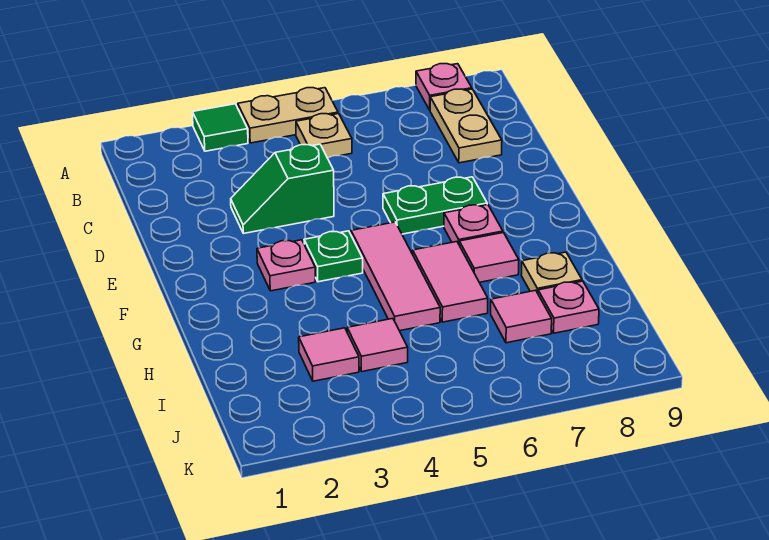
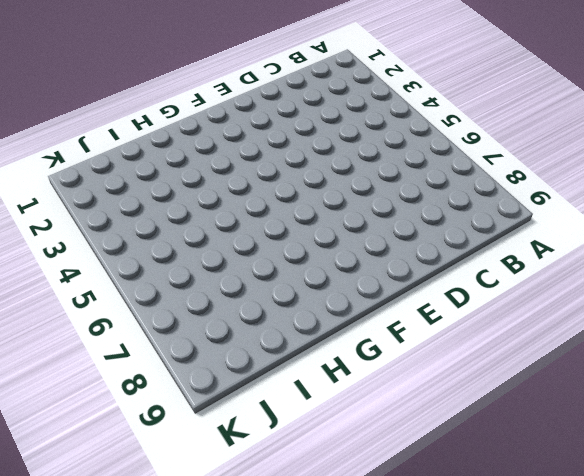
none -> green tile A3 level 1
none -> tan plate A4:A5 level 1
none -> pink plate A8 level 1

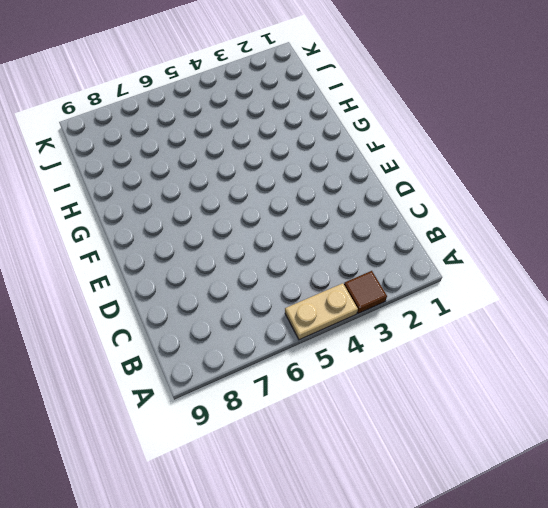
brown tile A3 level 1 -> green tile A3 level 1
none -> pink plate A8 level 1
none -> tan plate B5 level 1
none -> tan plate B8:C8 level 1

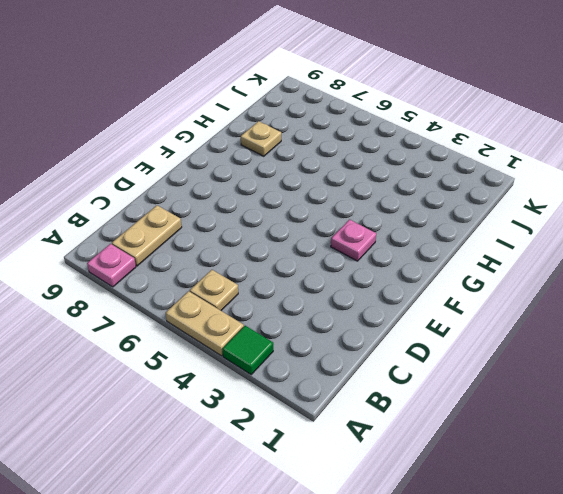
none -> green slope D3:D4 level 1 top 4
none -> green plate E6:E7 level 1
none -> green plate F4 level 1

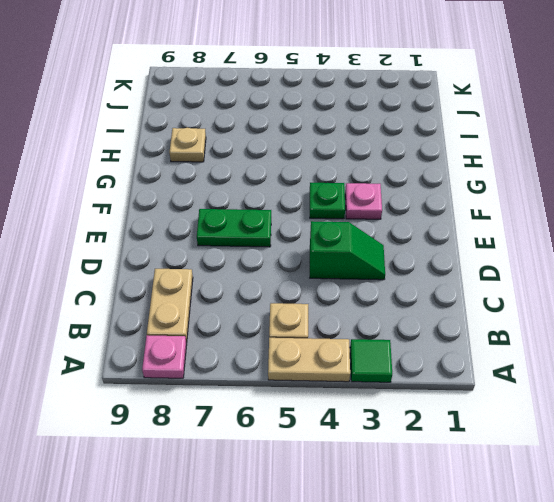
none -> pink tile F5:H5 level 1
none -> pink plate F7 level 1
none -> pink tile G6:H6 level 1

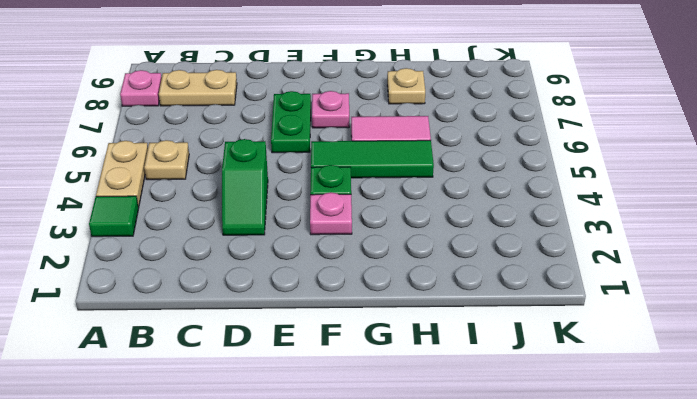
green tile F5:H5 level 1 -> pink tile F5:H5 level 1
none -> pink tile G7 level 1
none -> pink tile I3 level 1
none -> pink tile I4 level 1

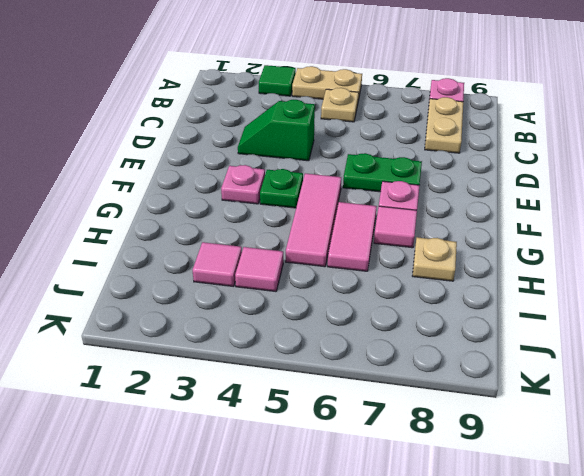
none -> pink tile I7 level 1
none -> pink plate I8 level 1

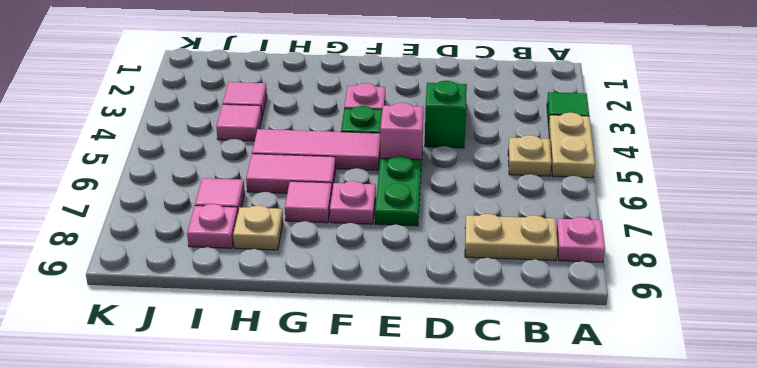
pink brick E5 level 1 -> none

